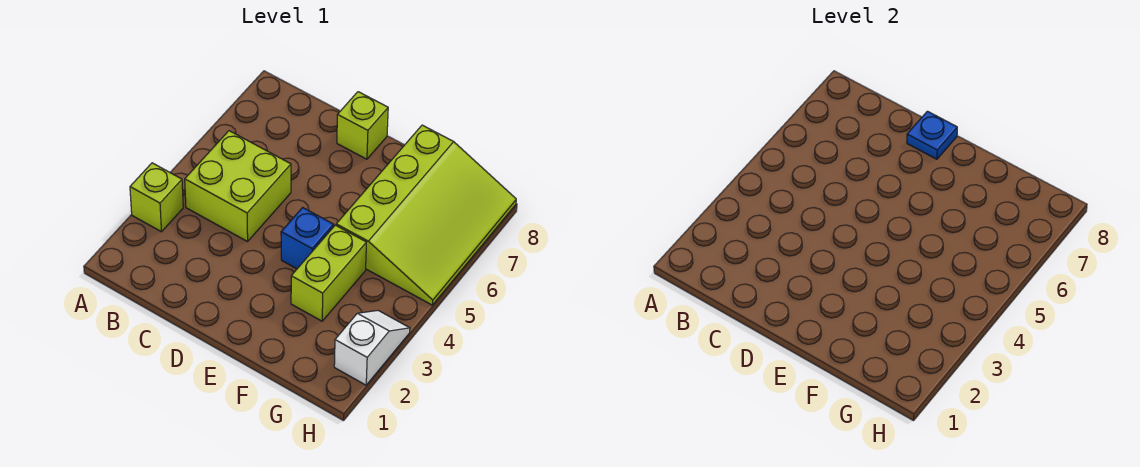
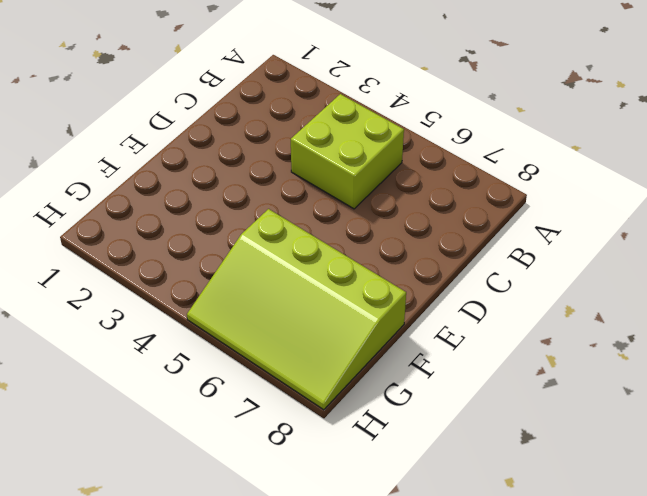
none -> lime brick A3 level 1
none -> lime brick D8 level 1

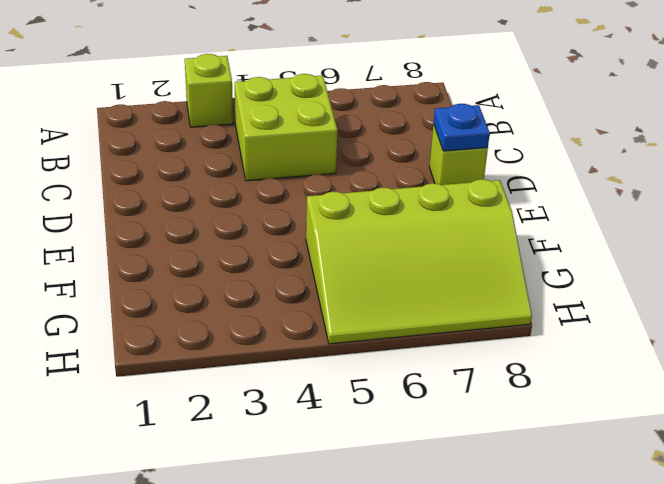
none -> blue brick E4 level 1
none -> lime brick F3:F4 level 1

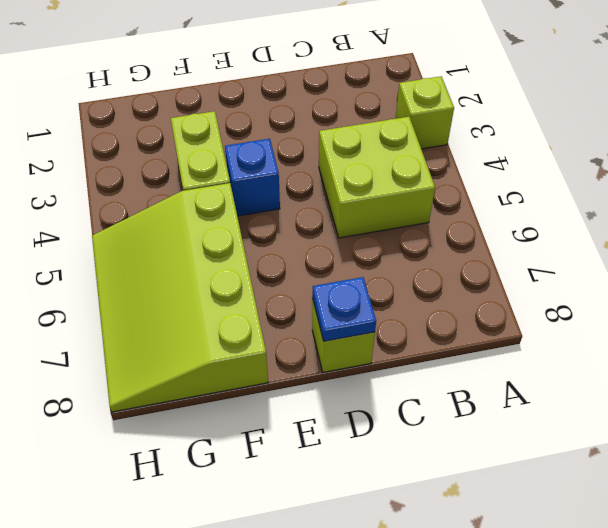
none -> white slope H2:H3 level 1 top 2

